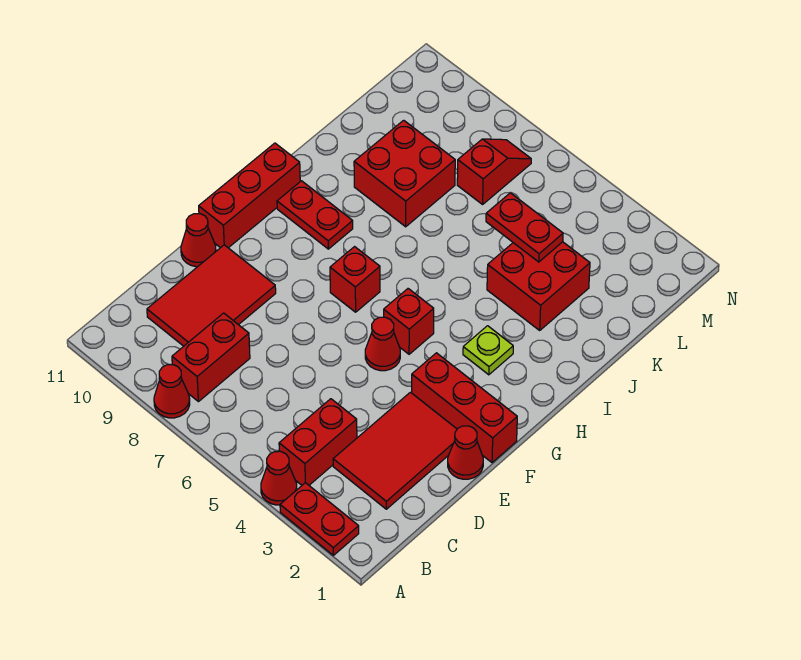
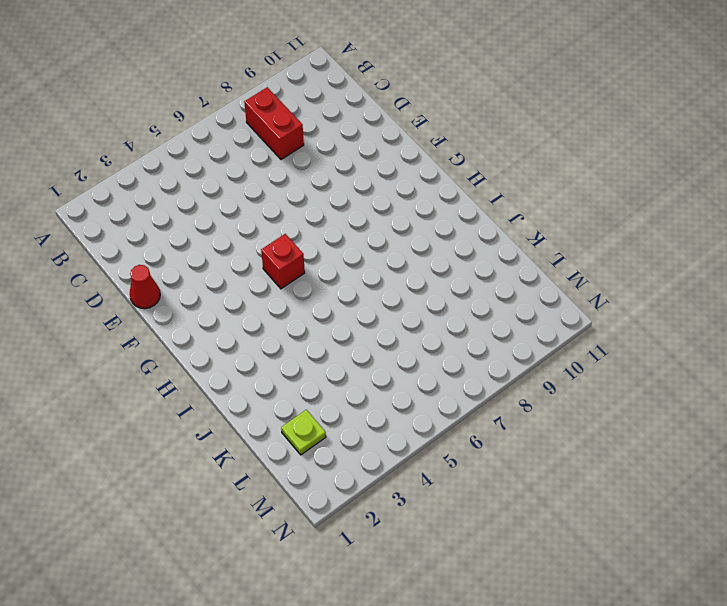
lime plate L2 level 1 -> lime plate H3 level 1
none -> red plate A2:A3 level 1
none -> red cone A4 level 1
none -> red cone A8 level 1

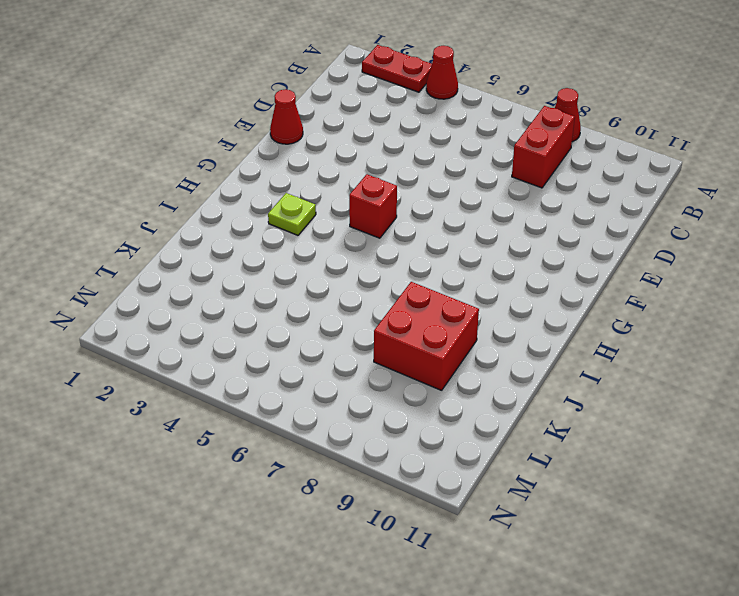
none -> red brick B4:C4 level 1
none -> red tile C2:E3 level 1
none -> red tile C9:E10 level 1

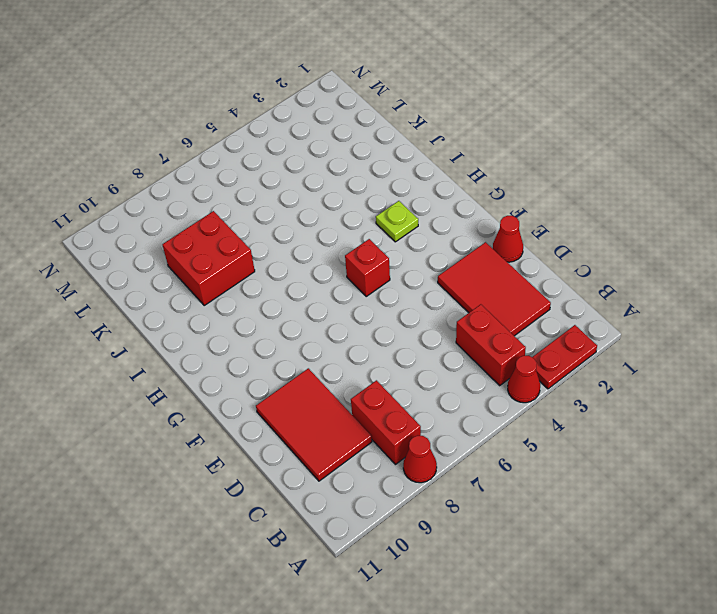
none -> red cone E11 level 1
none -> red brick F1:F3 level 1
none -> red cone F5 level 1

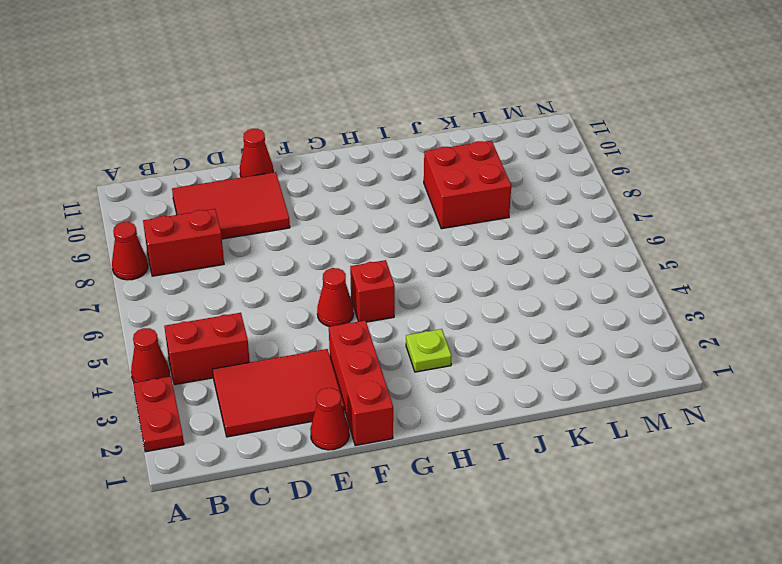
none -> red brick F11:H11 level 1
none -> red brick G7 level 1
none -> red plate H9:H10 level 1

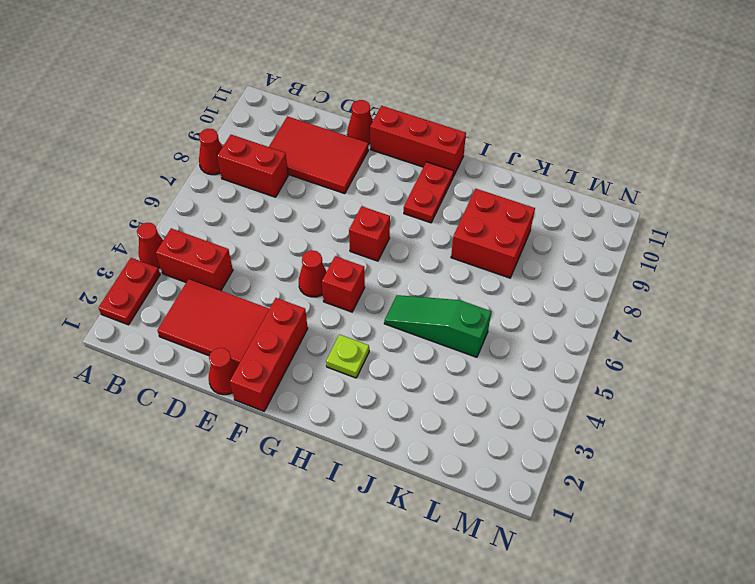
green slope I5:K5 level 1 top K -> none
none -> red brick J3:K4 level 1
none -> red slope L7:M7 level 1 top L
none -> red plate K4:K5 level 2

